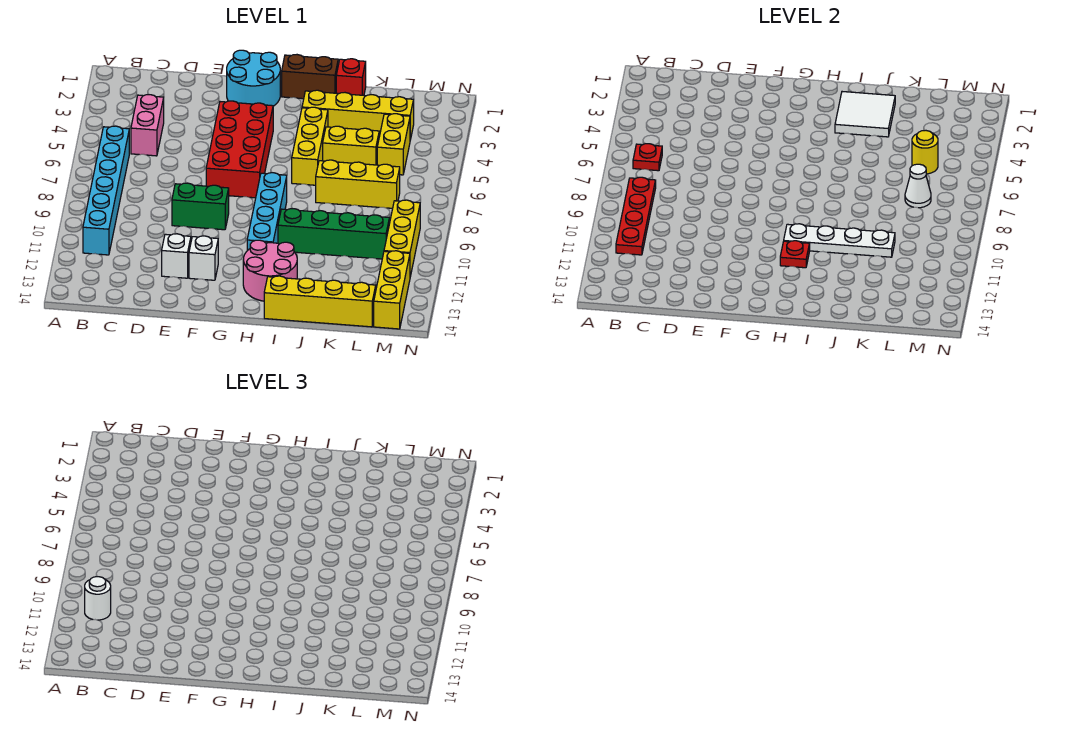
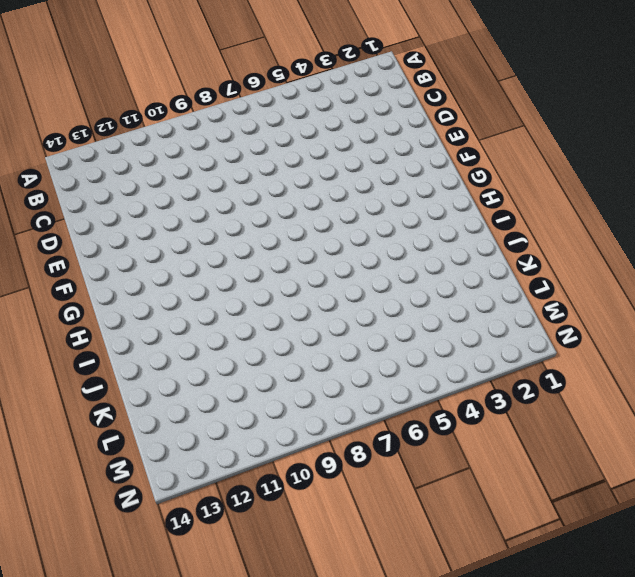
none -> cyan brick B6:B11 level 1
none -> pink brick C4:C5 level 1
none -> green brick E9:F9 level 1

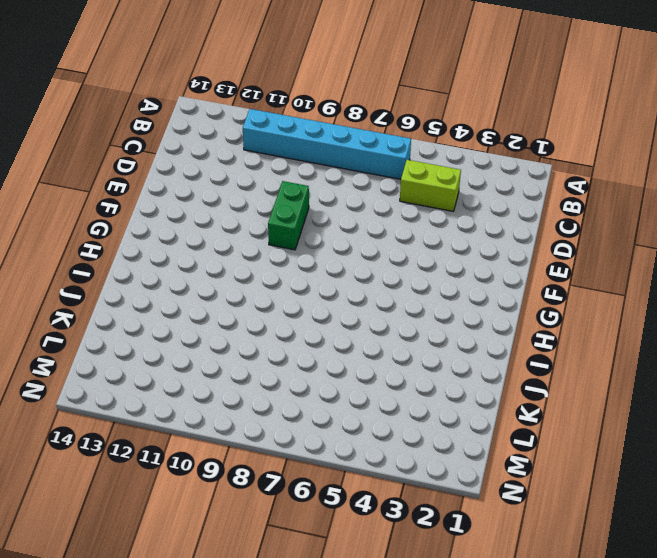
lime brick C4:C5 level 1 -> pink brick C4:C5 level 1
none -> white brick E12 level 1
none -> cyan round brick F1:G2 level 1
none -> red brick F4:G7 level 1

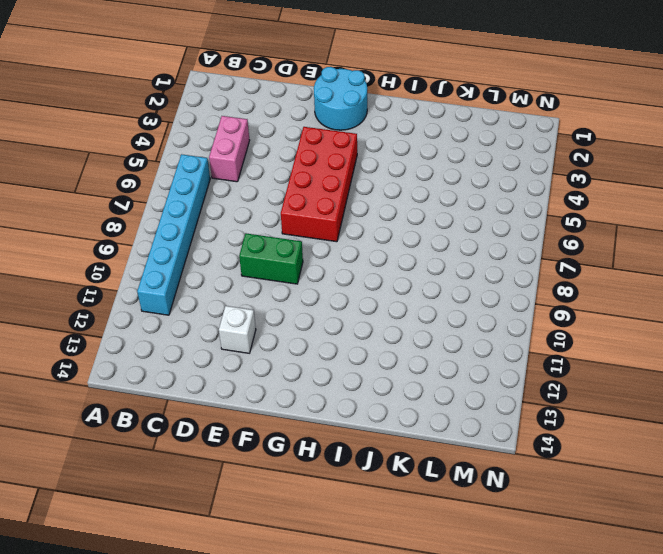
none -> white brick F12 level 1
none -> brown brick H1:I1 level 1
none -> cyan brick H8:H11 level 1

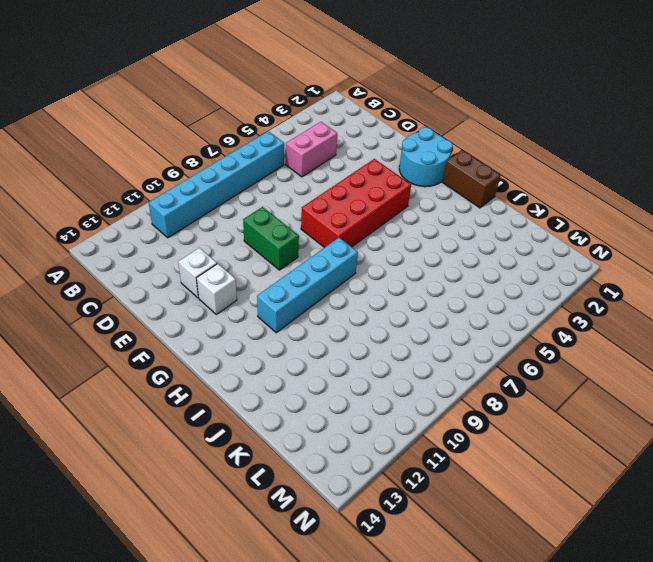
none -> pink round brick H12:I13 level 1
none -> yellow brick I3:L3 level 1
none -> yellow brick I4:I6 level 1

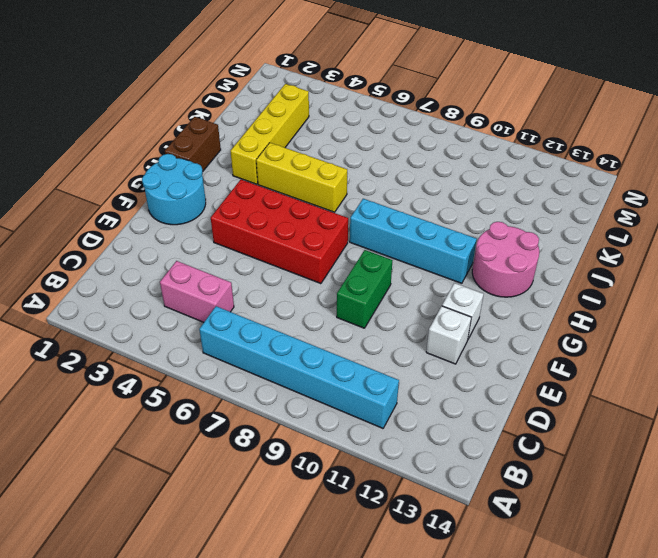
none -> green brick I10:L10 level 1
none -> yellow brick I14:L14 level 1
none -> red brick J1 level 1

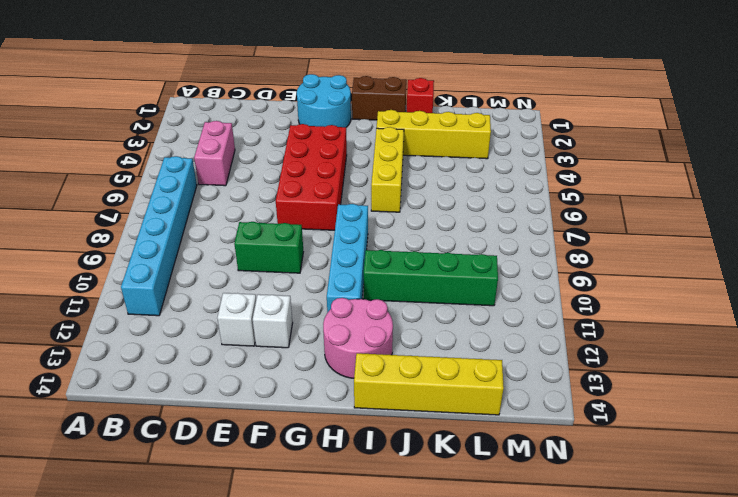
none -> yellow brick J5:K5 level 1
none -> yellow brick J7:L7 level 1
none -> yellow brick L4:L5 level 1

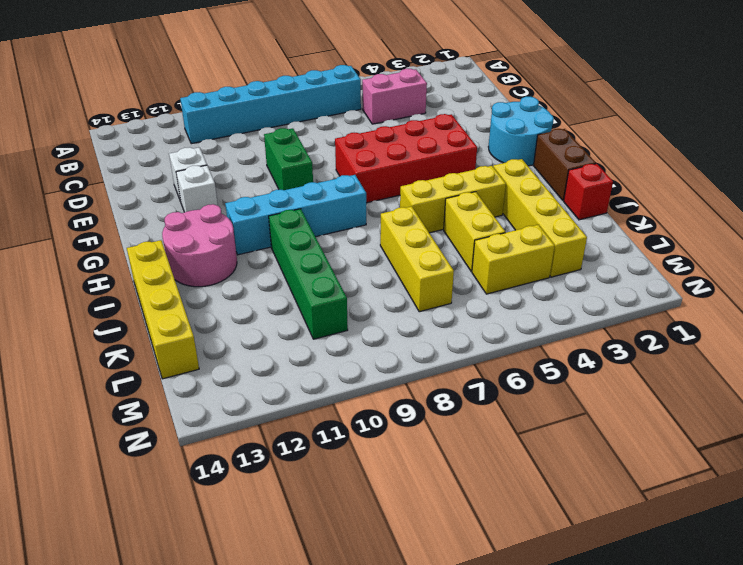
none -> yellow brick M9:M11 level 1
none -> yellow brick M12:M14 level 1
none -> red plate B6 level 2

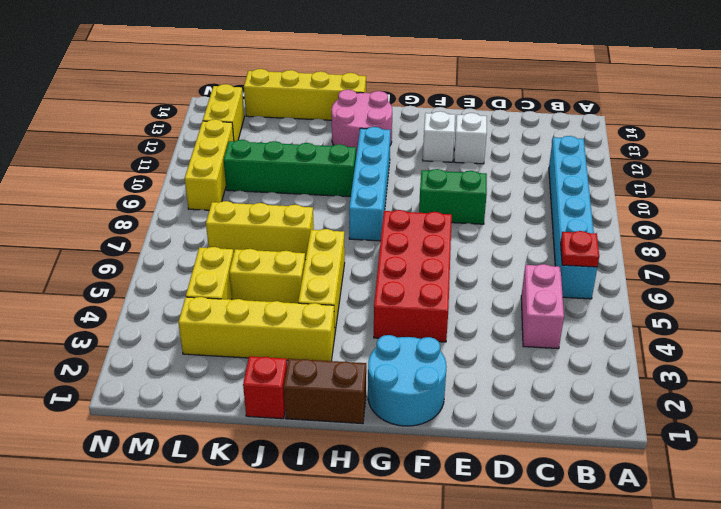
yellow brick M12:M13 level 1 -> yellow brick M12:M14 level 1
none -> red plate B8:B11 level 2
none -> white plate H10:K10 level 2
none -> red plate H11 level 2

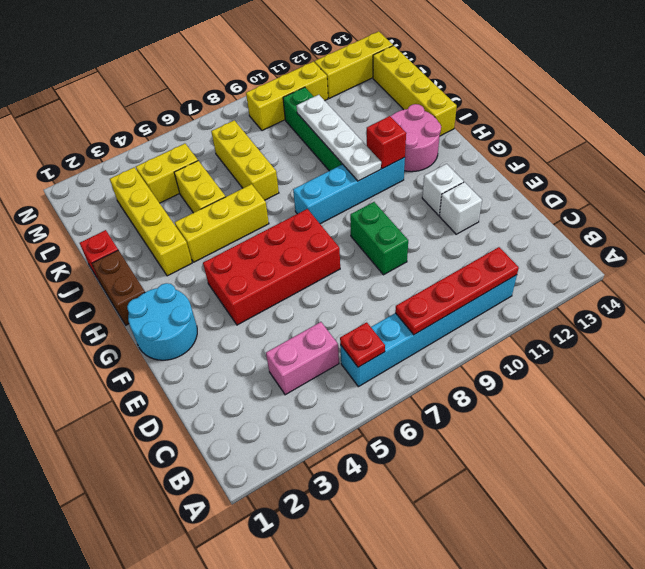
red brick H11 level 2 -> red plate H11 level 2
none -> white tile I2:J3 level 2
none -> yellow round brick L5 level 2
none -> white cone L7 level 2

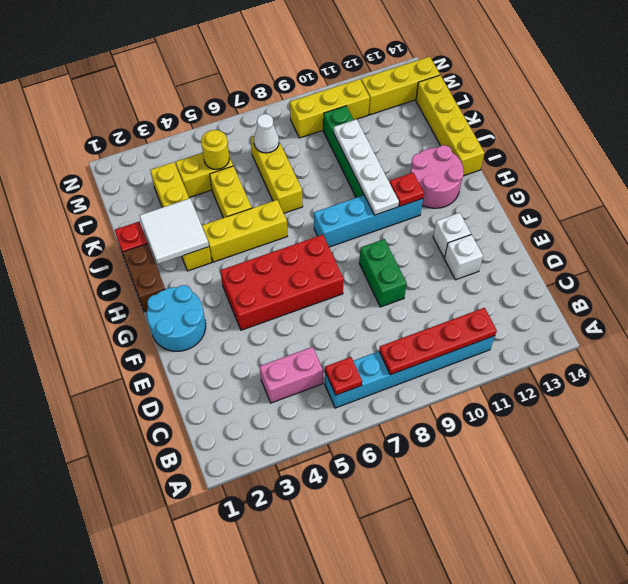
none -> white round brick B11 level 3

